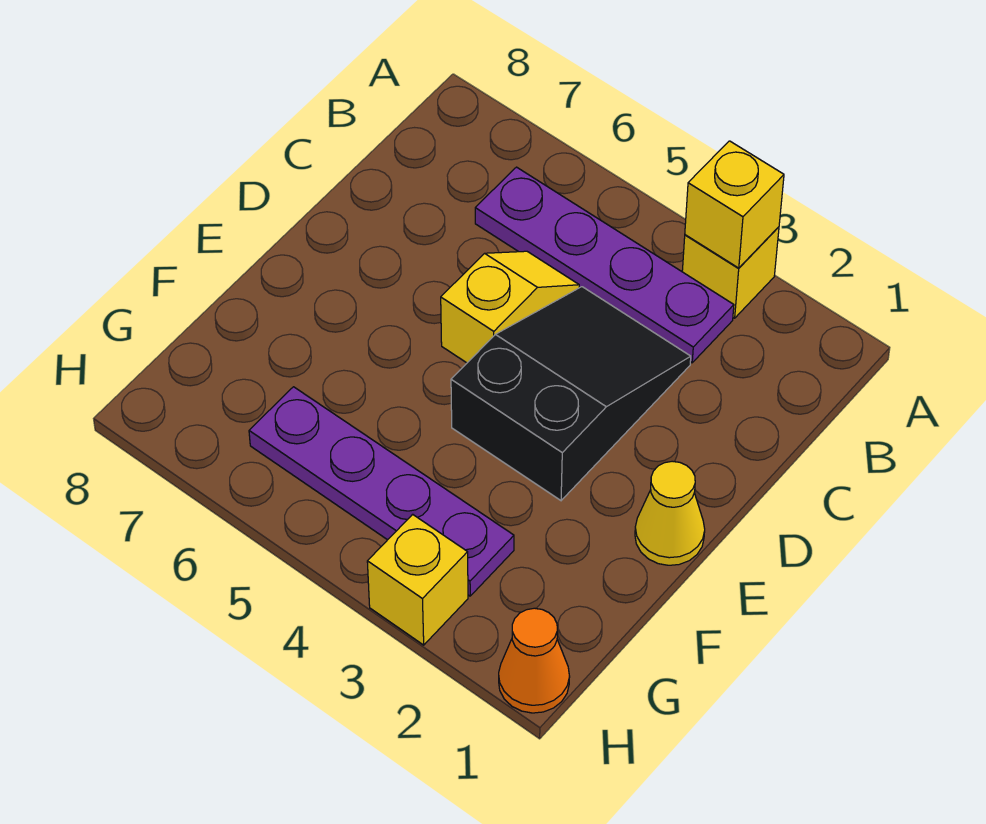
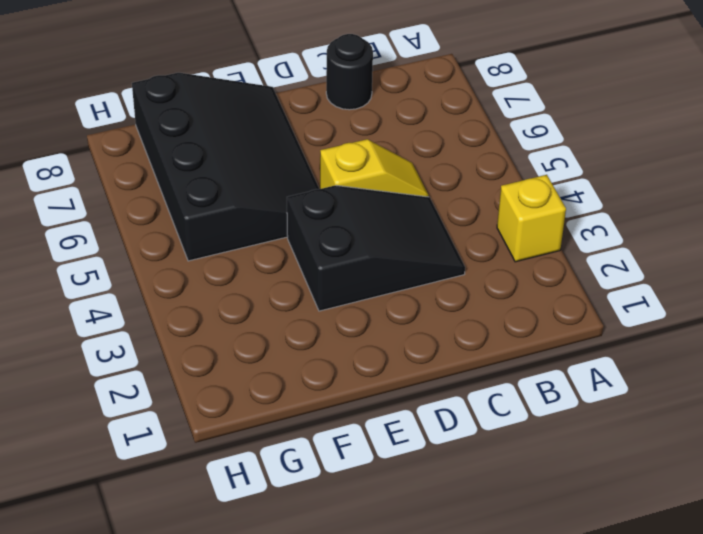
black round brick C8 level 1 -> none
black slope E5:G8 level 1 top G -> purple plate G3:G6 level 1
none -> purple plate B3:B6 level 1
none -> yellow cone E1 level 1

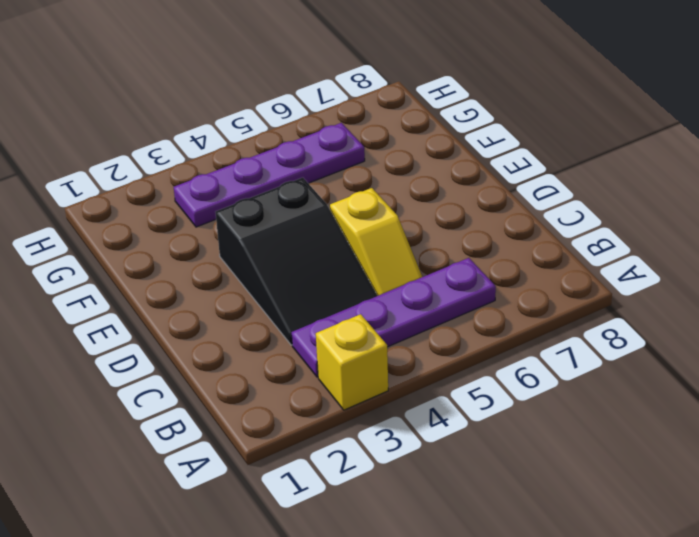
none -> yellow cone E1 level 1
none -> orange cone H1 level 1

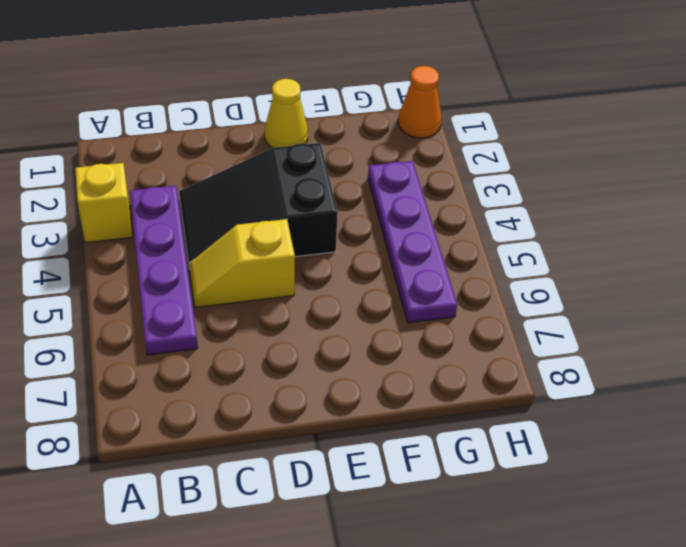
none -> yellow brick H3 level 1
none -> yellow brick A3 level 2

